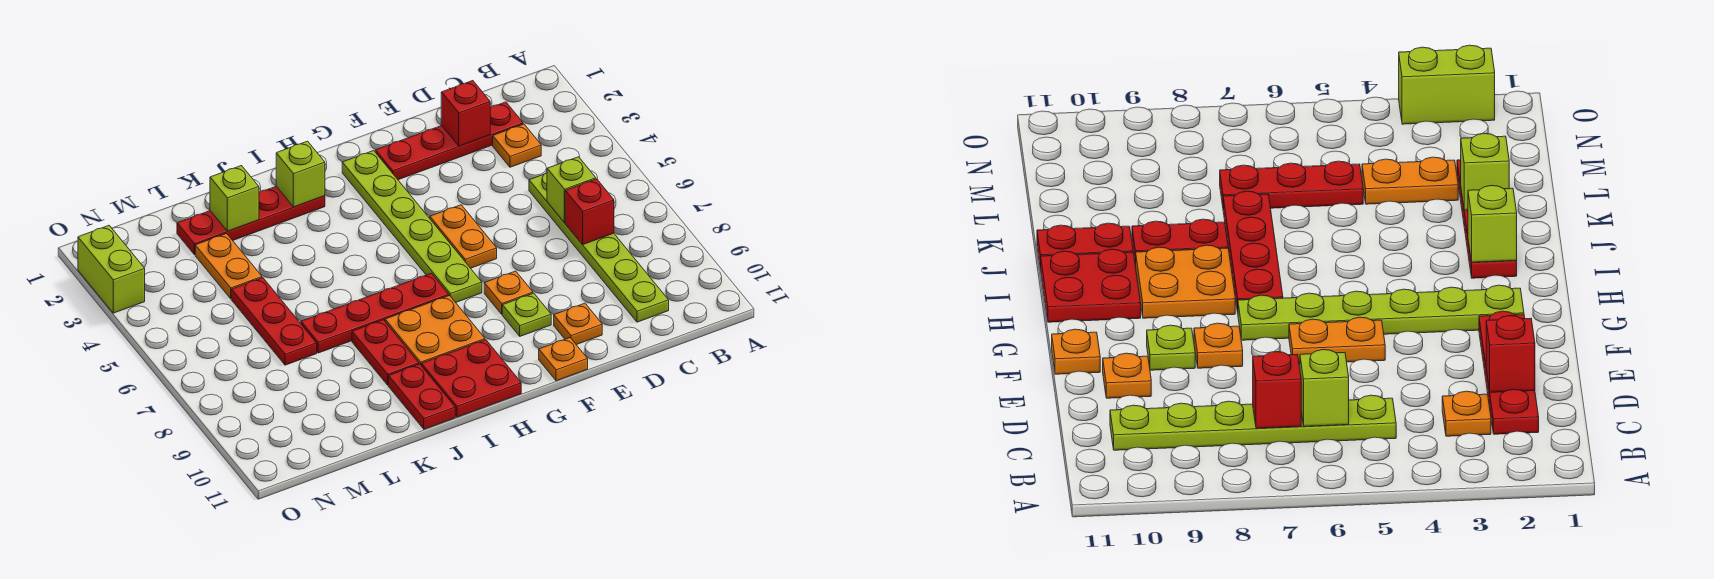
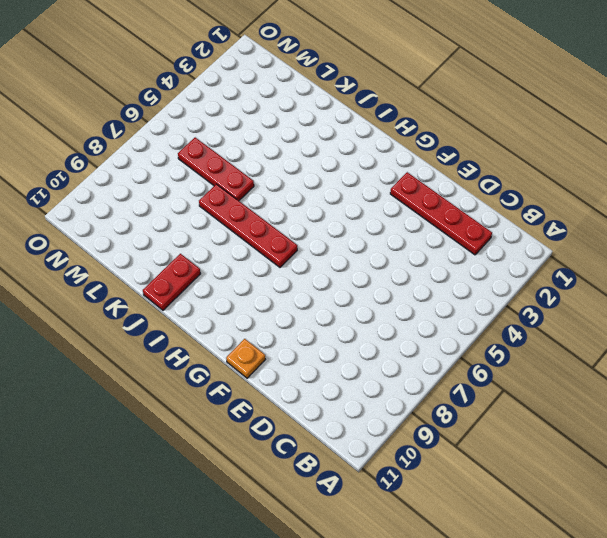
red plate K6:M6 level 1 -> red plate L5:L7 level 1
none -> orange plate C3 level 1
none -> lime plate C5:C10 level 1
none -> orange plate E10 level 1

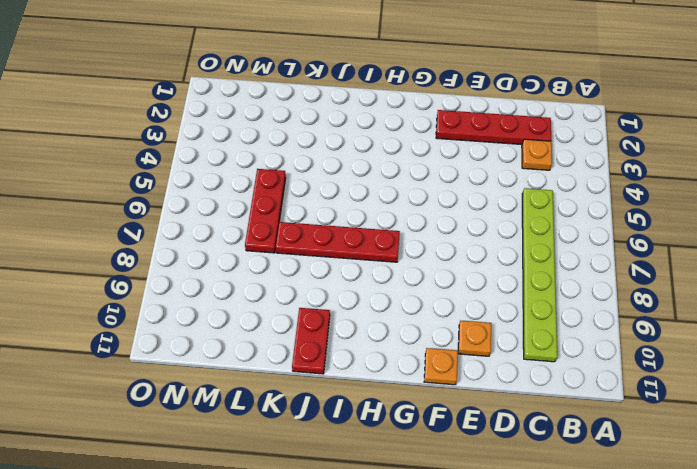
none -> orange plate F5:F6 level 1
none -> orange plate F8 level 1
none -> lime plate F9 level 1

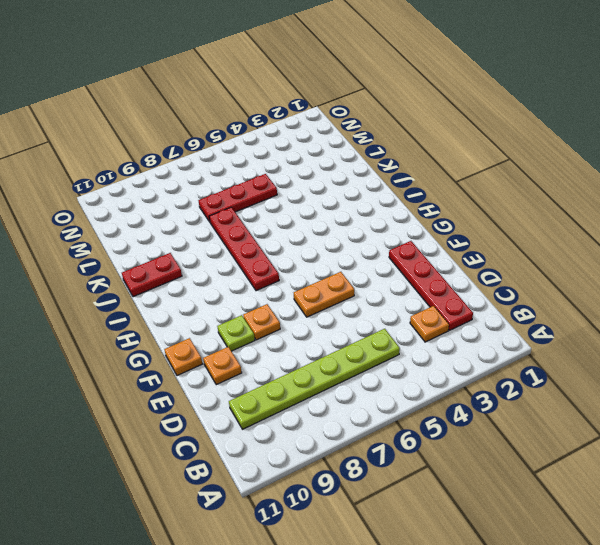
none -> lime plate G2:G7 level 1
none -> orange plate H8:I9 level 1
none -> red plate H10:I11 level 1

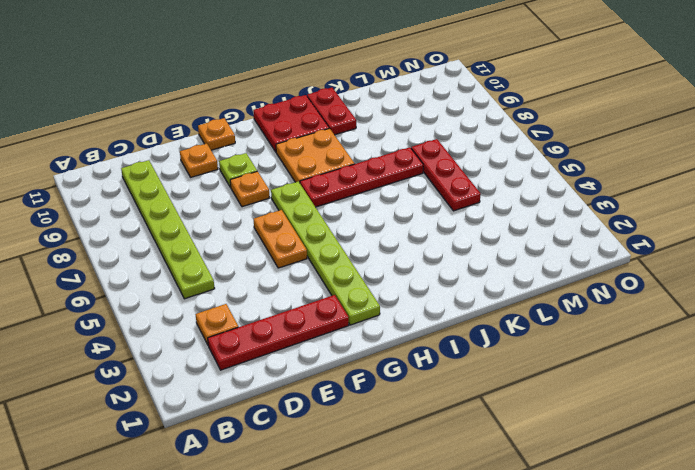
none -> red plate I2:L2 level 1
none -> red plate J8:J9 level 1
none -> orange plate L3:L4 level 1

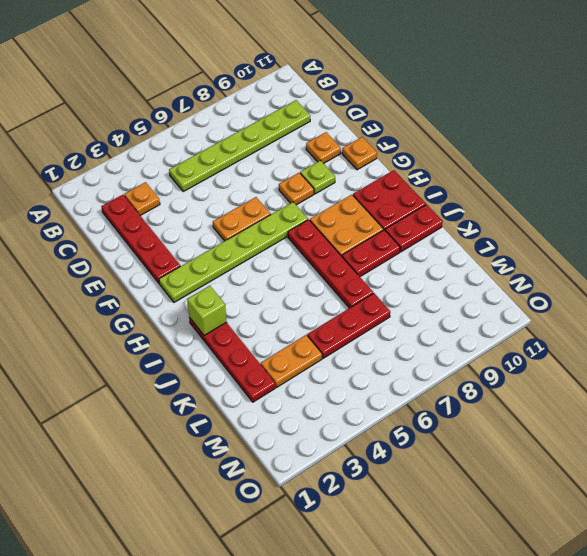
none -> lime brick O2:O3 level 1
none -> lime brick C6 level 2
none -> red brick C7 level 2

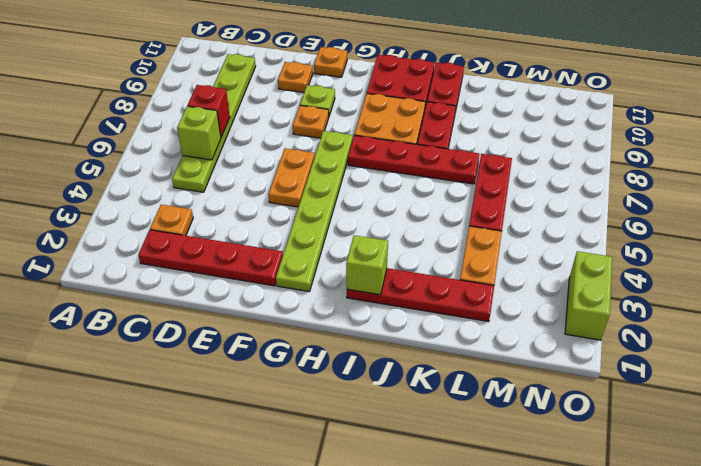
none -> red brick D2 level 2
none -> lime brick K2 level 2

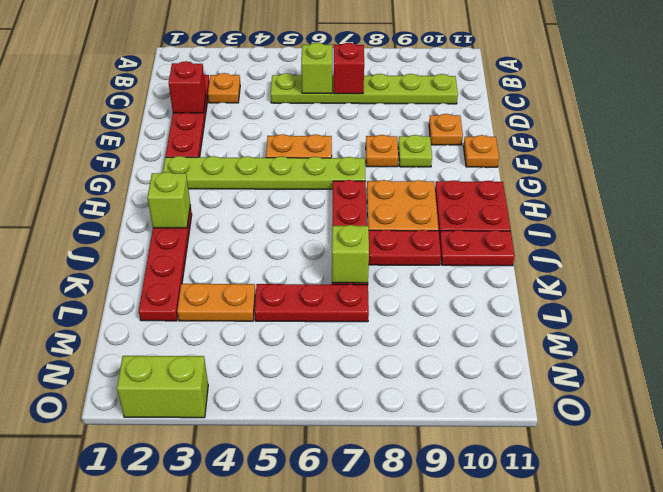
lime brick K7 level 2 -> lime brick K2 level 2

